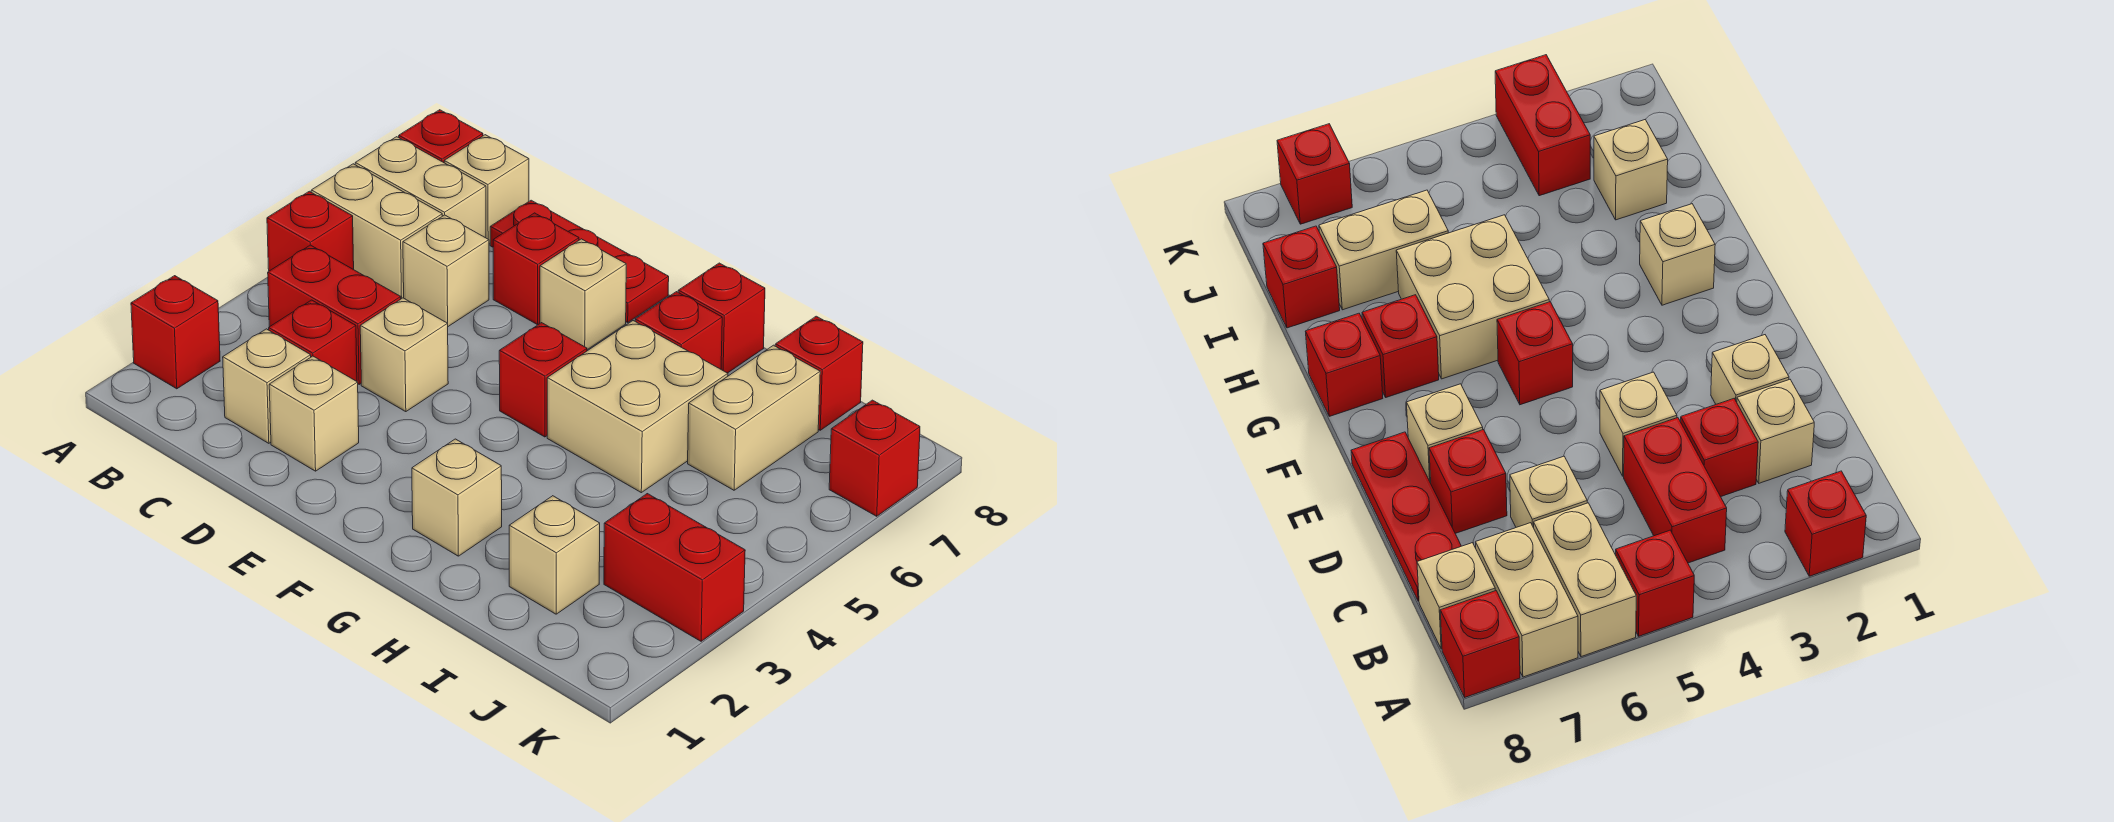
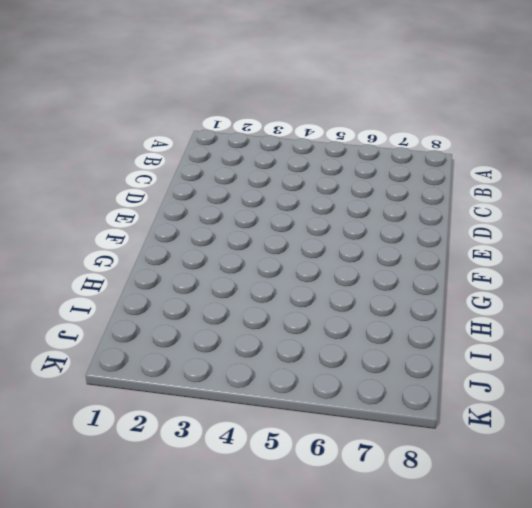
none -> red brick A2 level 1
none -> red brick A5 level 1
none -> tan brick A6:B6 level 1

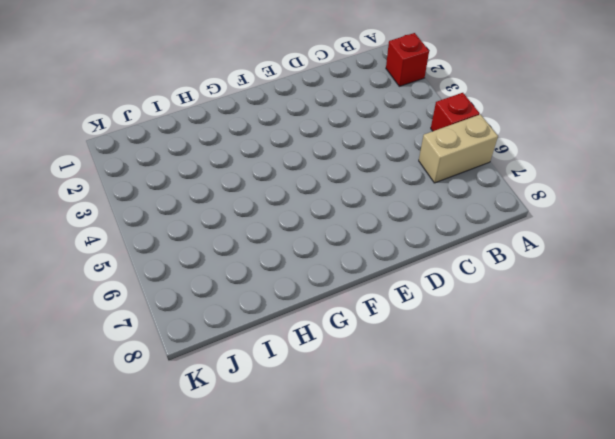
none -> tan brick A7:B7 level 1
none -> red brick A8 level 1
none -> red brick B4:C4 level 1

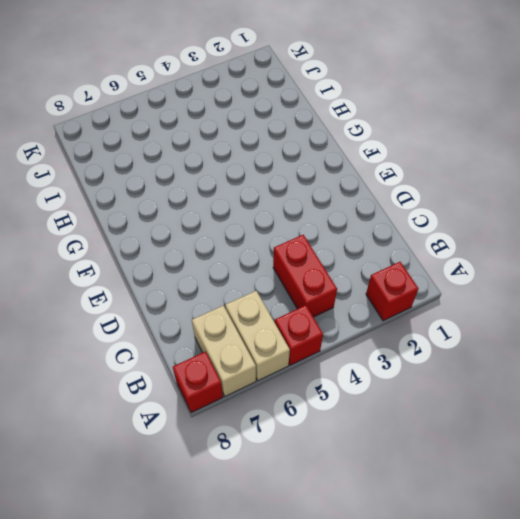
none -> tan brick B8 level 1
none -> tan brick C2 level 1
none -> red brick C3 level 1

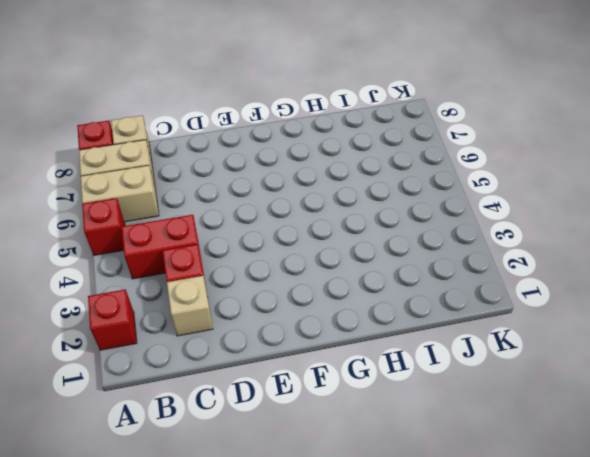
none -> tan brick C6 level 1
none -> red plate C8:E8 level 1
none -> tan brick D2 level 1

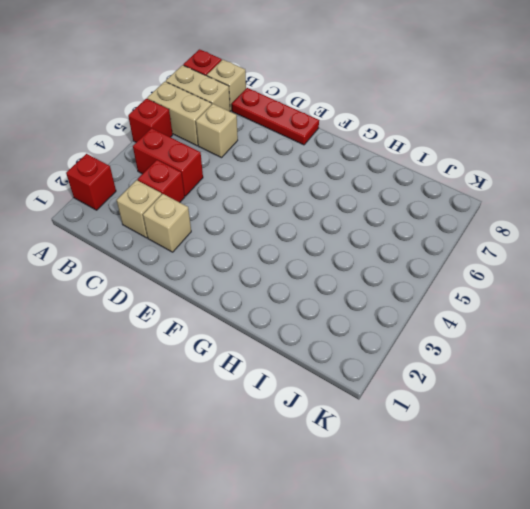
none -> tan brick D4 level 1
none -> red brick D7 level 1
none -> tan brick E7 level 1

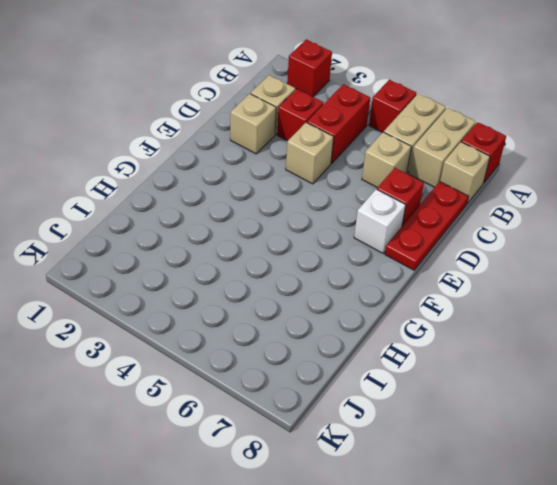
white brick E7 level 1 -> tan brick E7 level 1
none -> red brick F5 level 1
none -> tan brick G2 level 1
none -> tan brick G5:H6 level 1

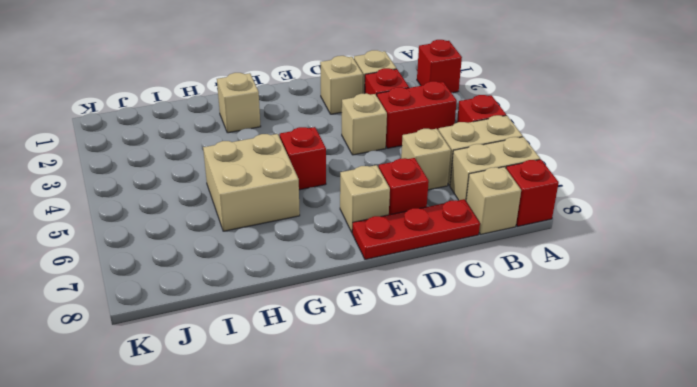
none -> red brick G7 level 1
none -> red brick G8 level 1
none -> tan brick I2 level 1

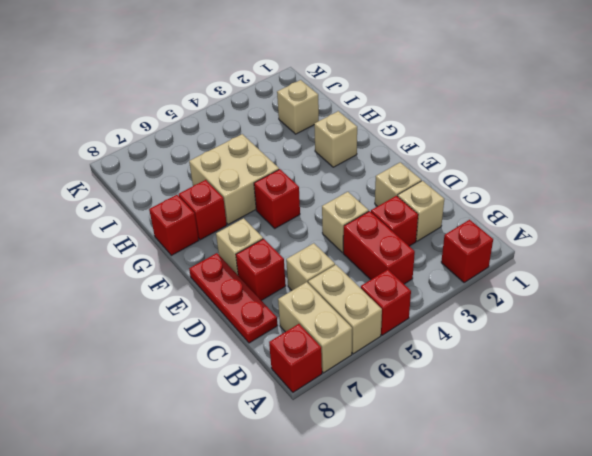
none -> tan brick B8 level 1
none -> tan brick I6:I7 level 1
none -> red brick I8 level 1

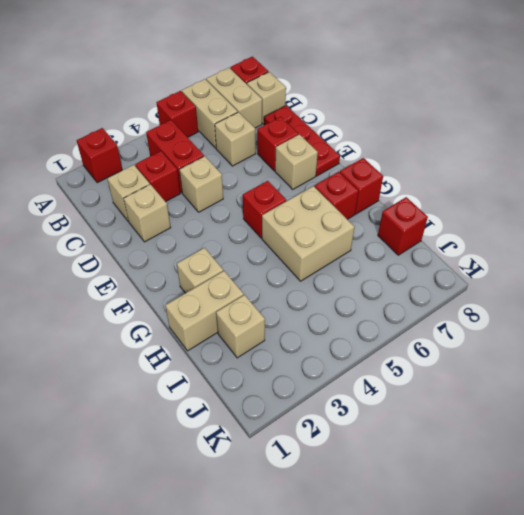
tan brick H1:H2 level 1 -> tan brick I6:I7 level 1
none -> red brick J3:K3 level 1
none -> red brick K7 level 1

